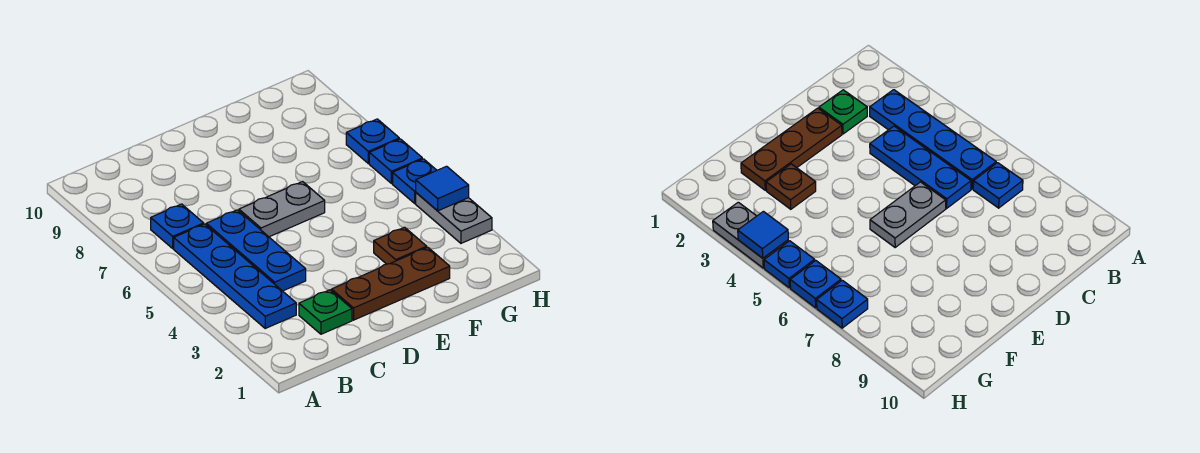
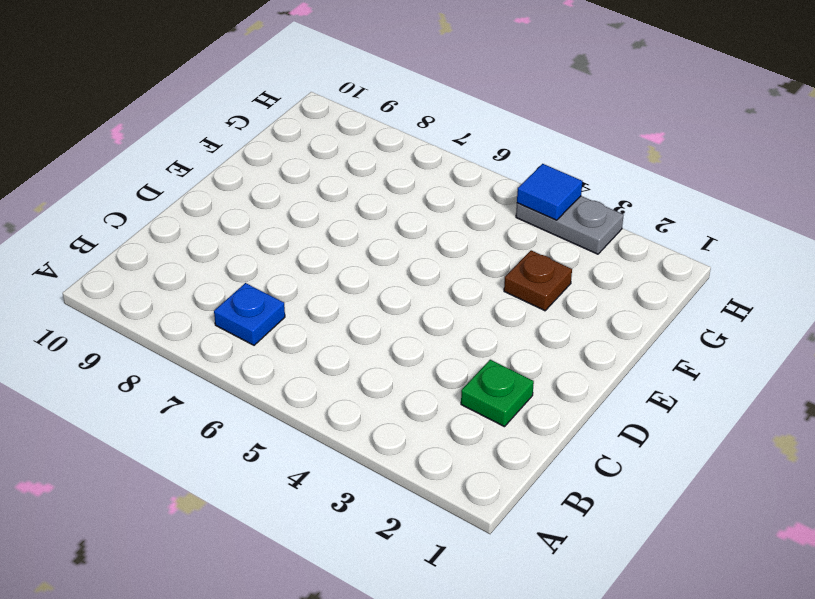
none -> blue plate B3:B6 level 1
none -> blue plate C4:C6 level 1
none -> brown plate D2:F2 level 1

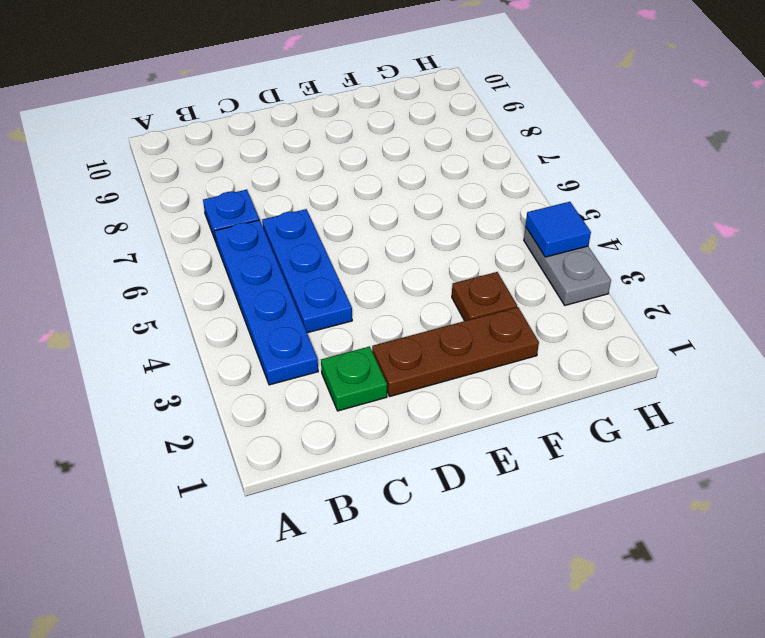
none -> grey plate D6:E6 level 1
none -> blue plate H5 level 1
none -> blue plate H6 level 1

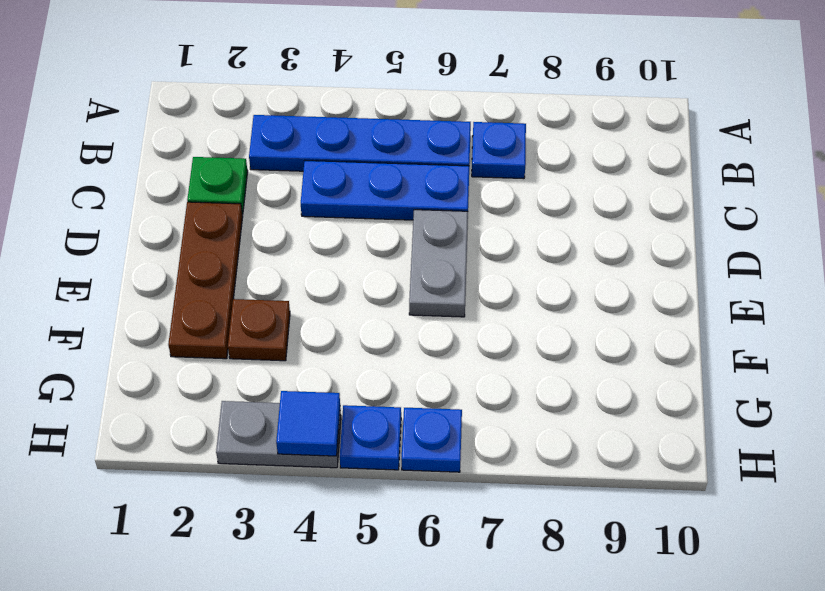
none -> blue plate H7 level 1

